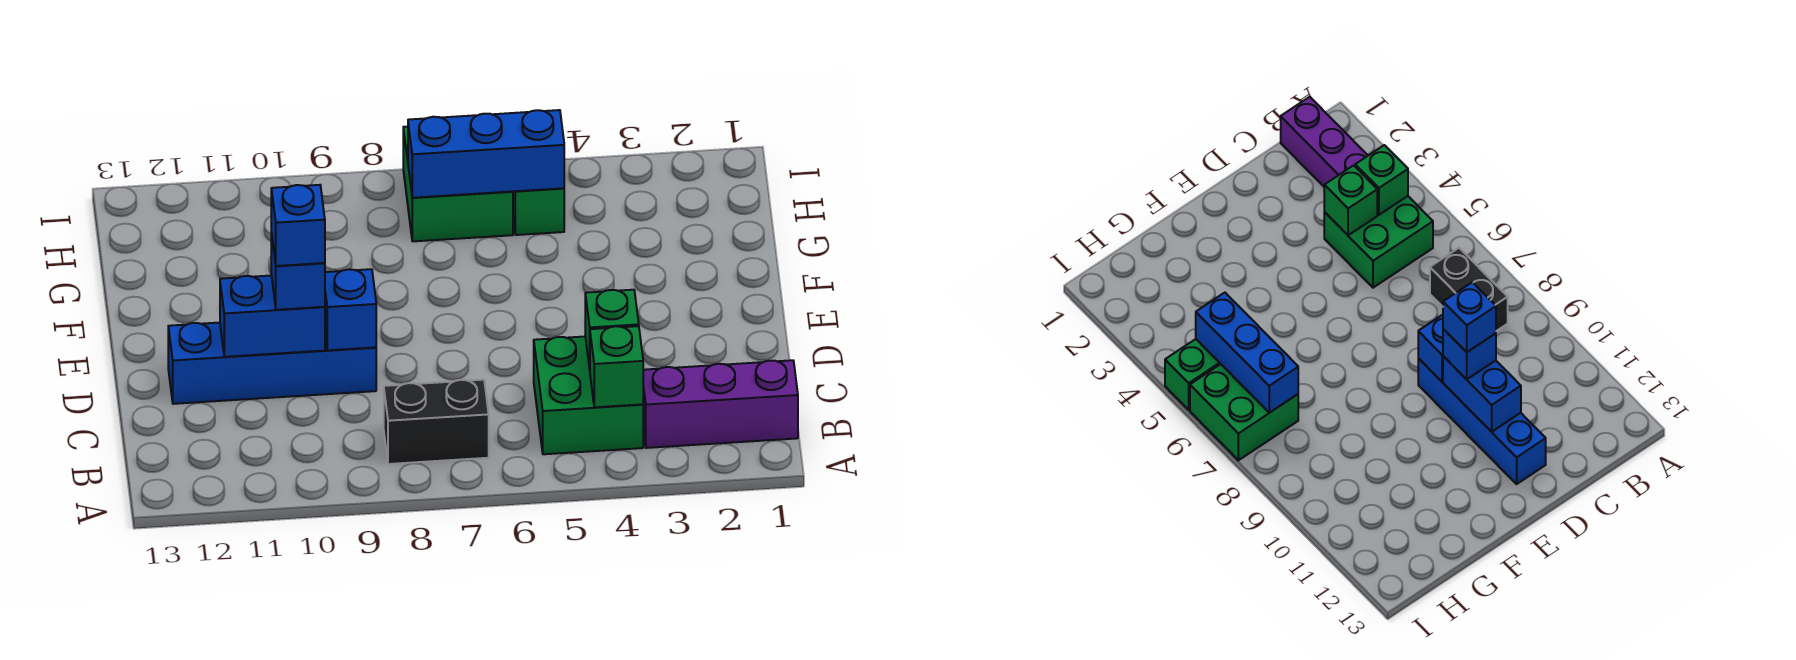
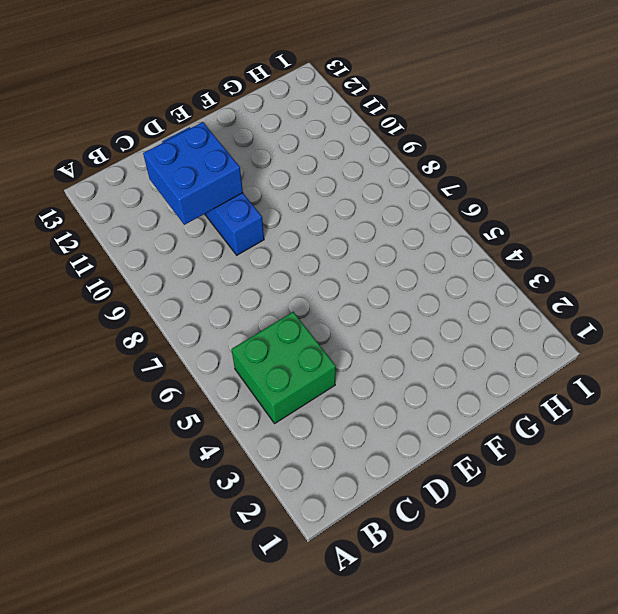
blue brick C10:D11 level 2 -> blue brick D10:D11 level 2
none -> purple brick B1:B3 level 1
none -> black brick B7:B8 level 1
none -> green brick H5:I5 level 1

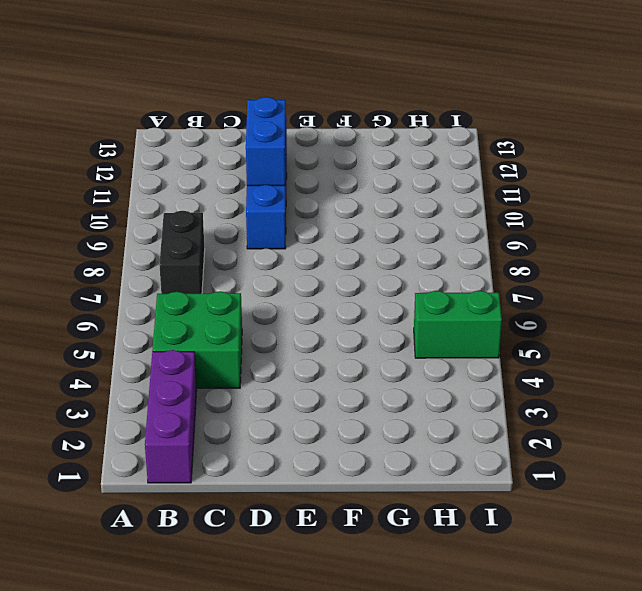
none -> green brick H6:I7 level 1
none -> green brick B4 level 2
none -> green brick C4 level 2

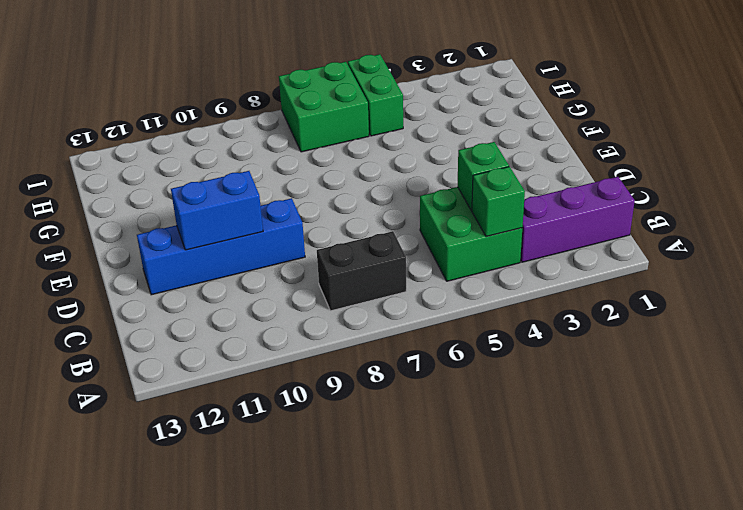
none -> blue brick D9 level 2
none -> blue brick H5:H7 level 2
none -> blue brick D10 level 3

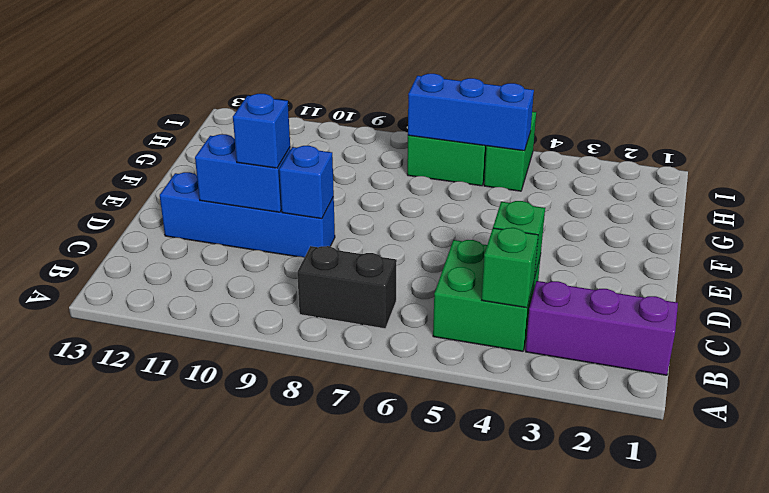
none -> blue brick D10 level 4

